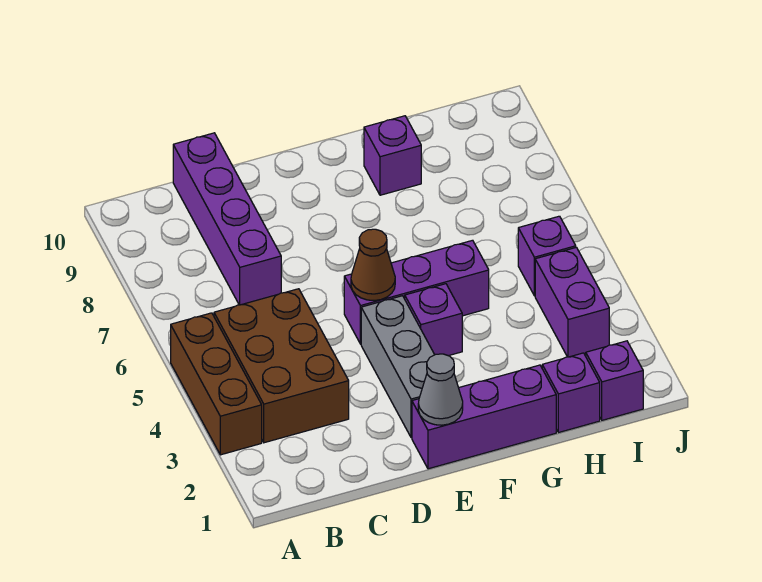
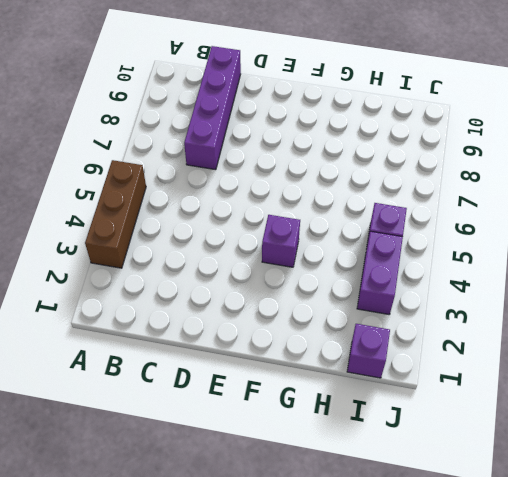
none -> brown brick B3:C5 level 1
none -> purple brick E1:G1 level 1
none -> grey brick E2:E4 level 1

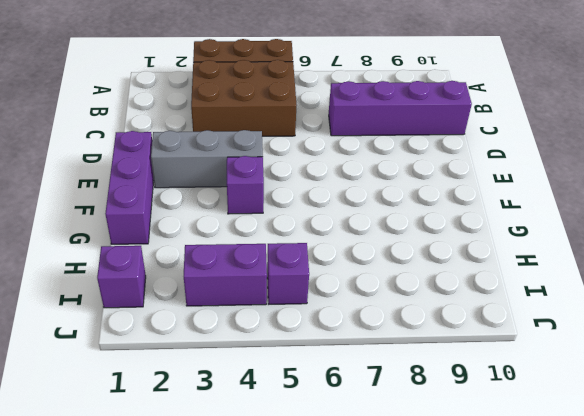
none -> purple brick E5:G5 level 1
none -> purple brick G9 level 1
none -> purple brick H1 level 1

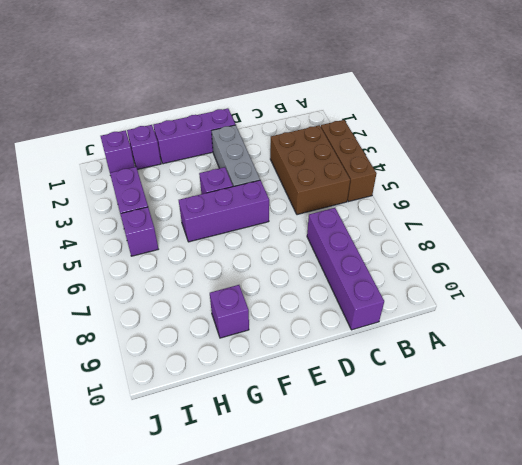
none -> grey cone E1 level 2
none -> brown cone E5 level 2

